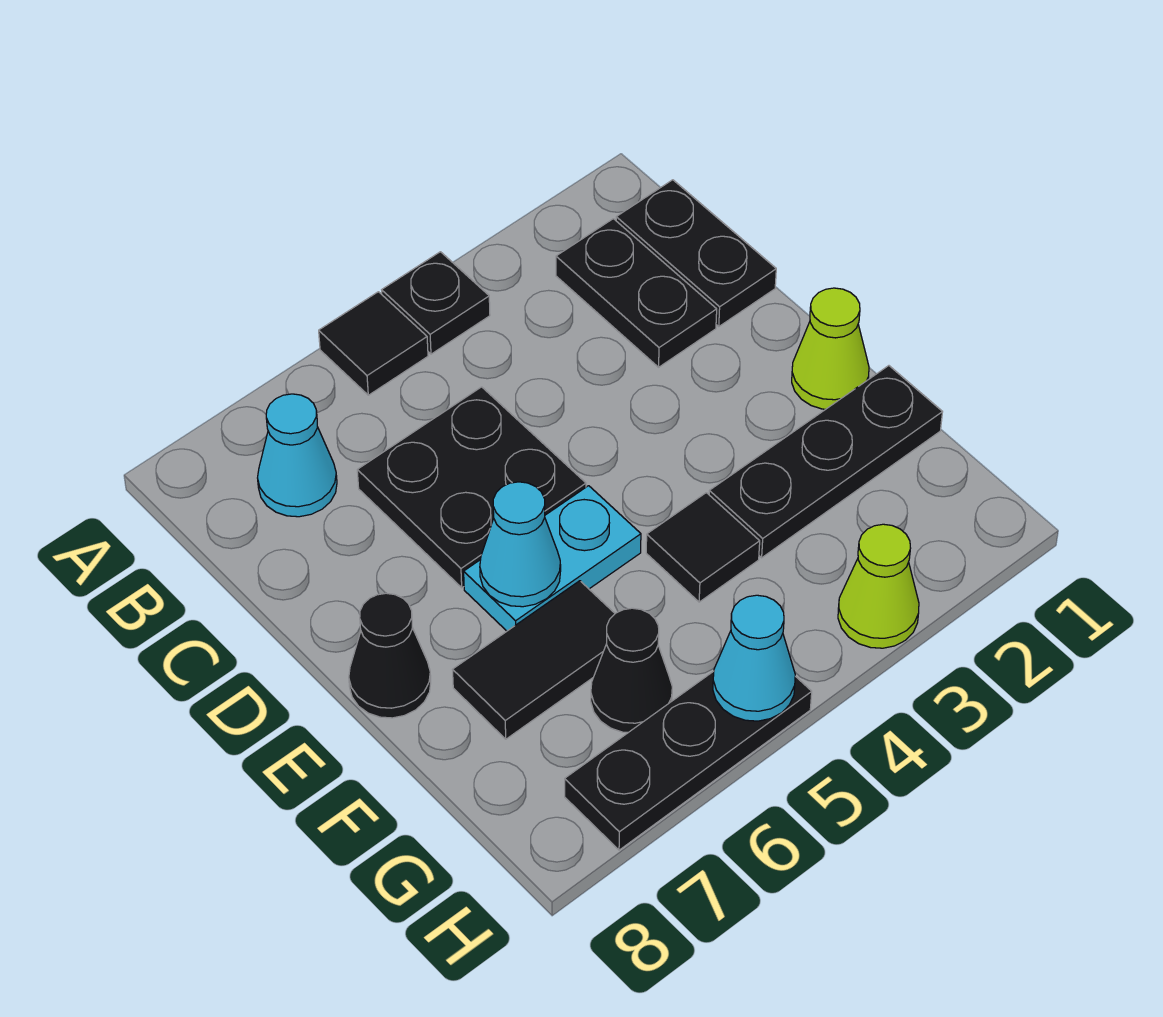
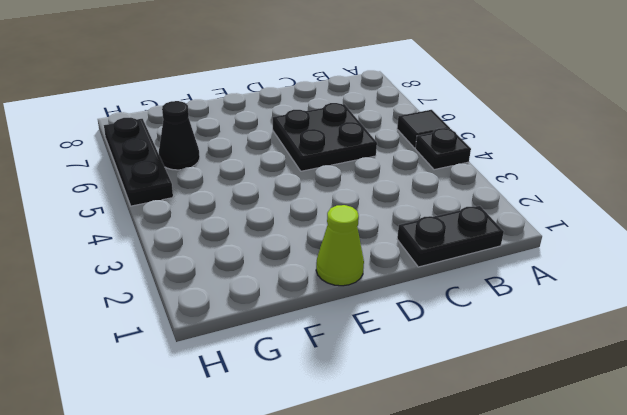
none -> black plate B2:C2 level 1
none -> cyan cone B7 level 1
none -> cyan plate E5:E6 level 1

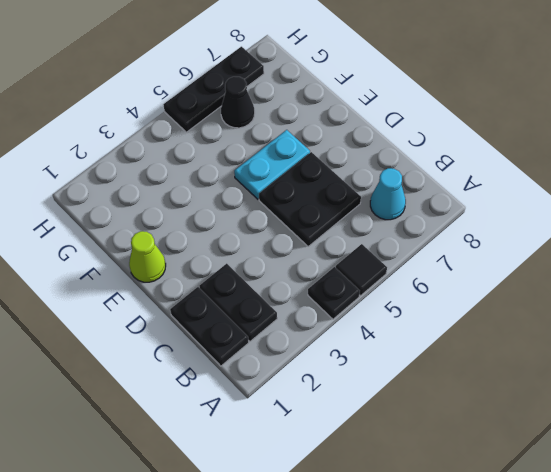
none -> black cone E8 level 1
none -> black plate F1:F3 level 1
none -> black tile F4 level 1

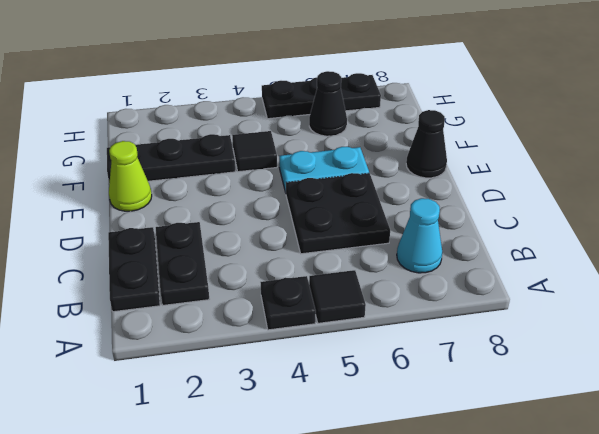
none -> black tile F6:F7 level 1
none -> lime cone H3 level 1
none -> cyan cone E6 level 2

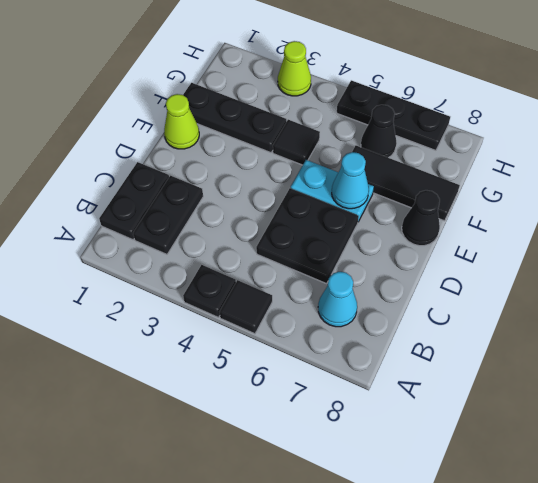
black tile F6:F8 level 1 -> black tile F6:F7 level 1
none -> cyan cone H5 level 2

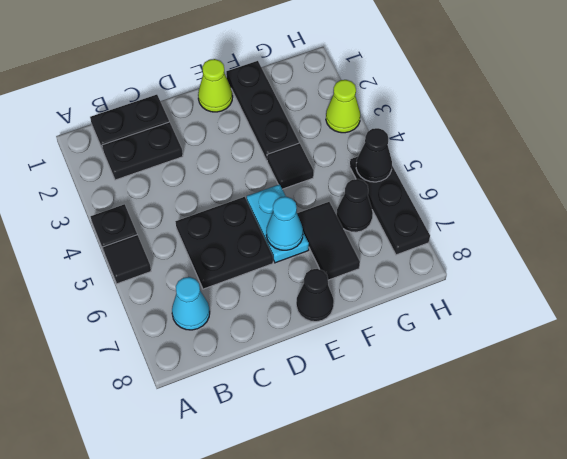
black cone H5 level 2 -> cyan cone H5 level 2

